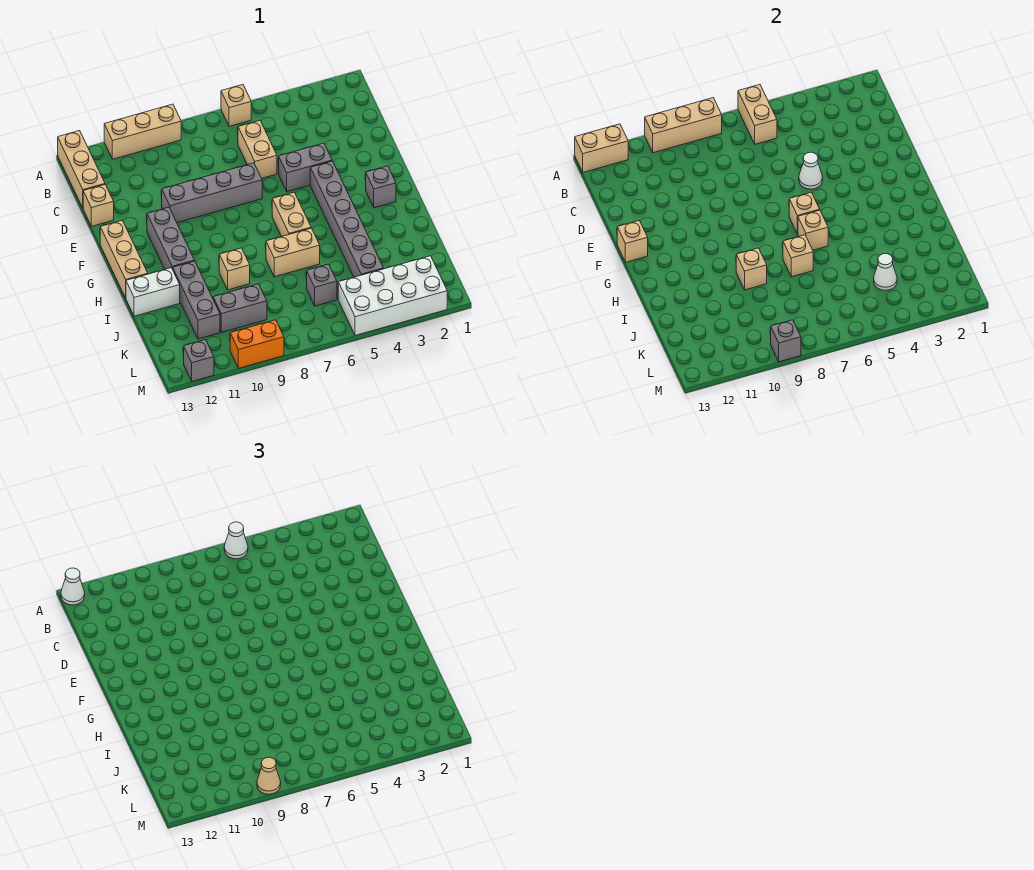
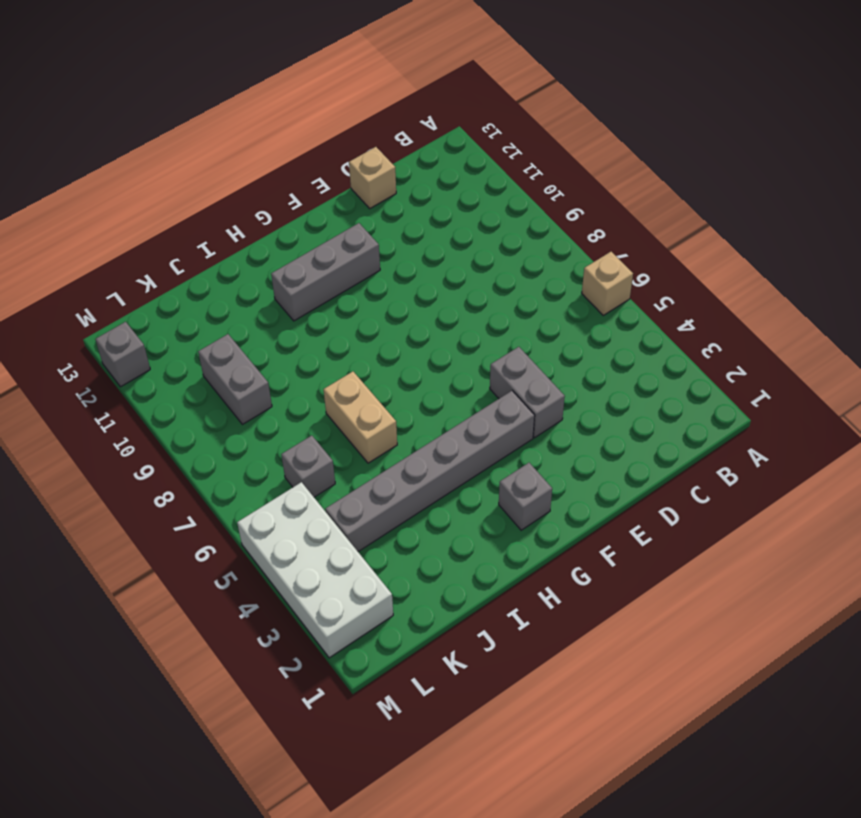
none -> tan brick A9:A11 level 1
none -> tan brick A13:C13 level 1
none -> tan brick C6:D6 level 1
none -> grey brick E7:E10 level 1

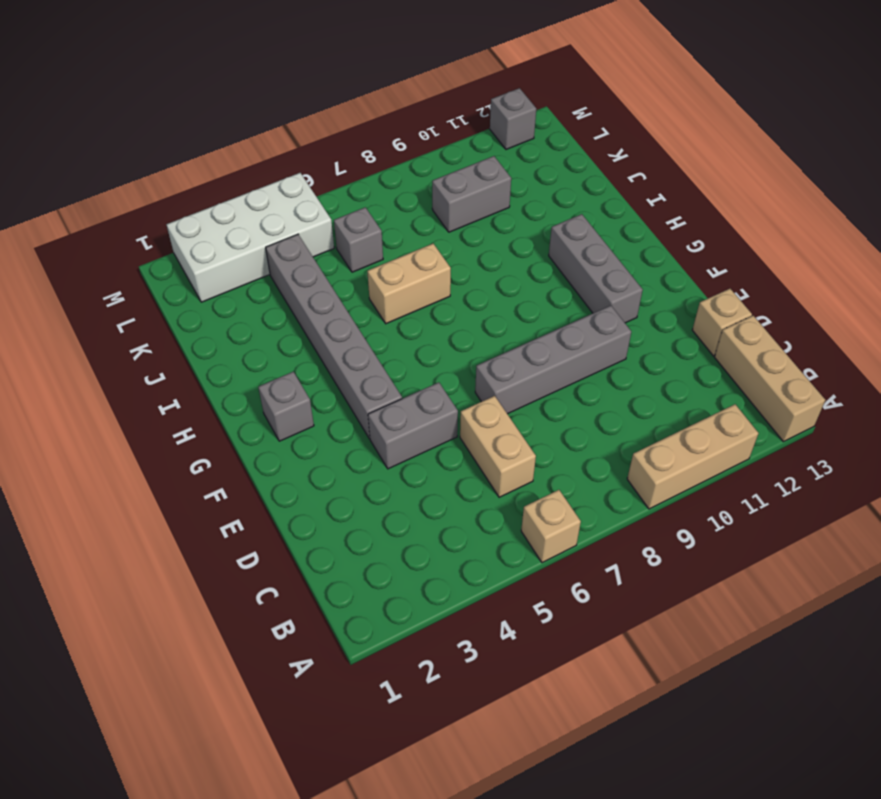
none -> tan brick F13:H13 level 1
none -> tan brick G6:H6 level 1
none -> tan brick I9 level 1
none -> grey brick I11:K11 level 1

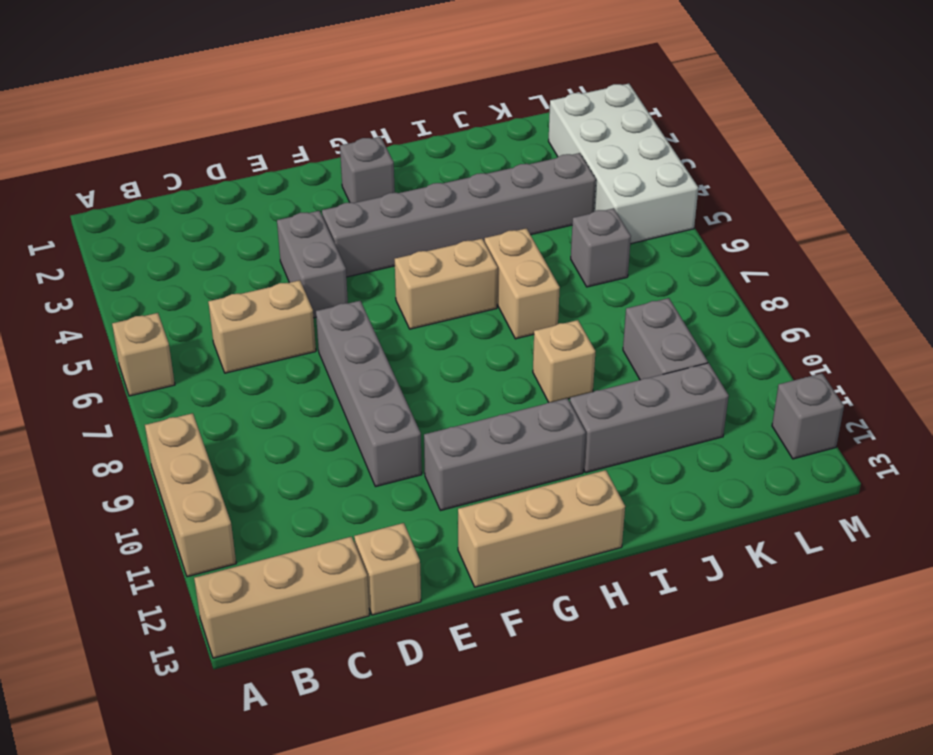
none -> white brick I12:I13 level 1
none -> orange brick M9:M10 level 1
none -> tan brick A6:B6 level 2
none -> tan brick A8:A10 level 2

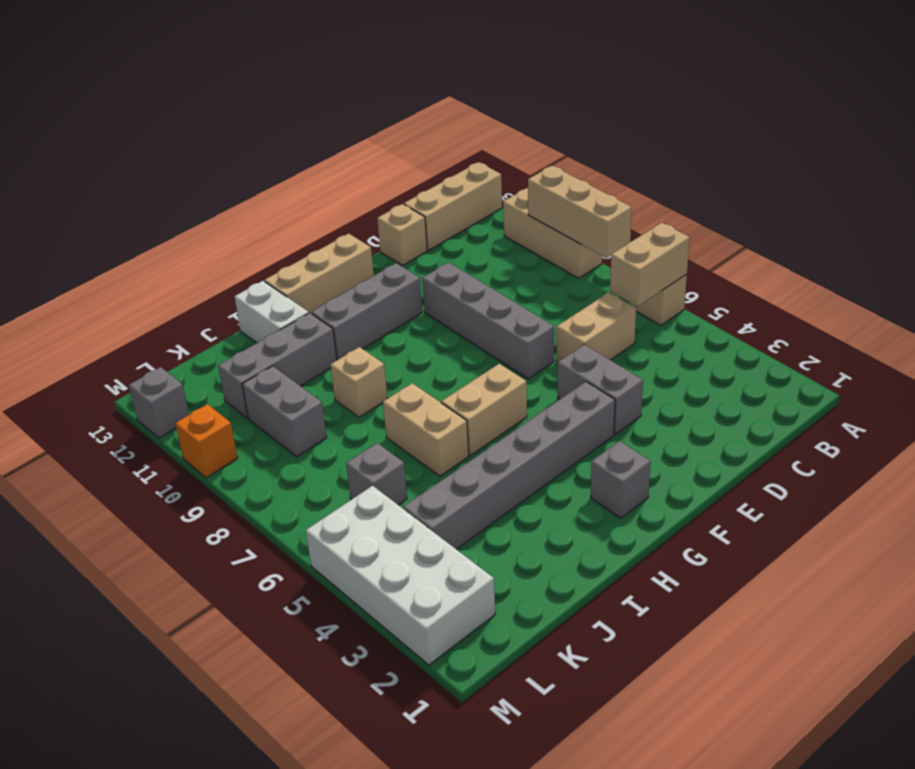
orange brick M10 level 1 -> orange brick M9:M10 level 1
none -> tan brick A12:A13 level 2
none -> white cone E5 level 2
none -> tan brick F13 level 2
none -> tan brick G6 level 2

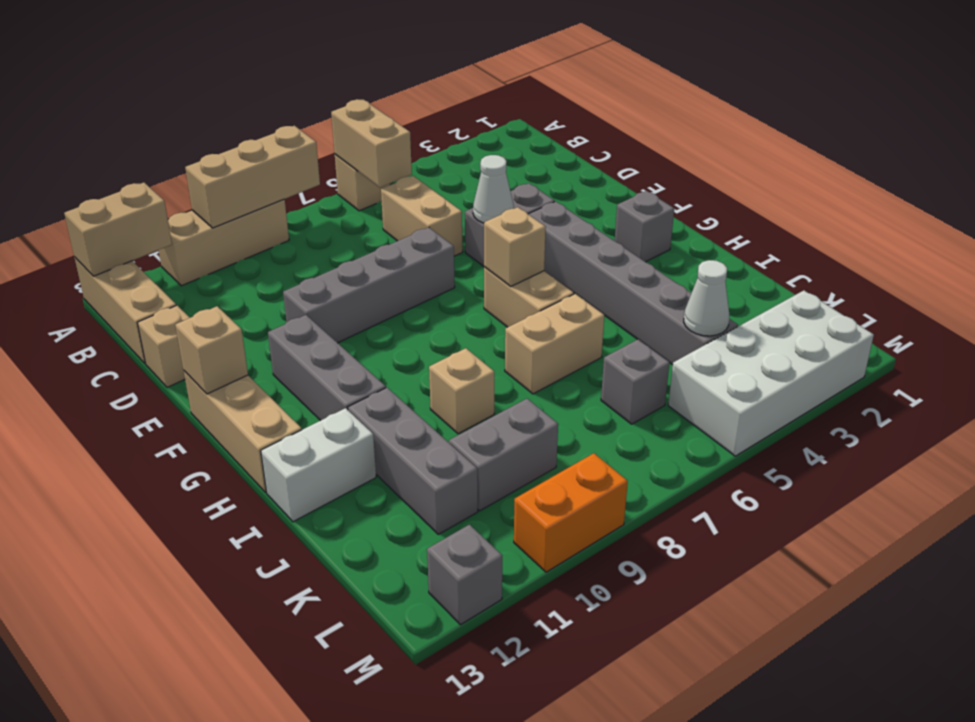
none -> tan brick H6 level 2
none -> tan brick I7 level 2
none -> tan brick I9 level 2
none -> grey brick M9 level 2

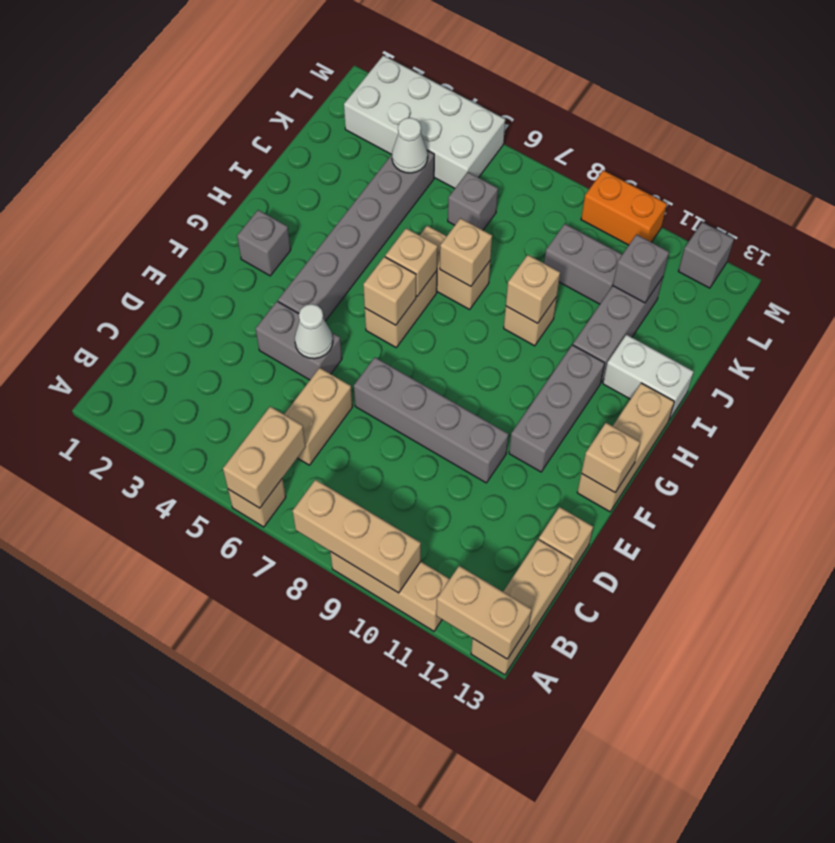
grey brick K11 level 2 -> grey brick M9 level 2
none -> white cone A6 level 3
none -> white cone A13 level 3
none -> tan cone M9 level 3

